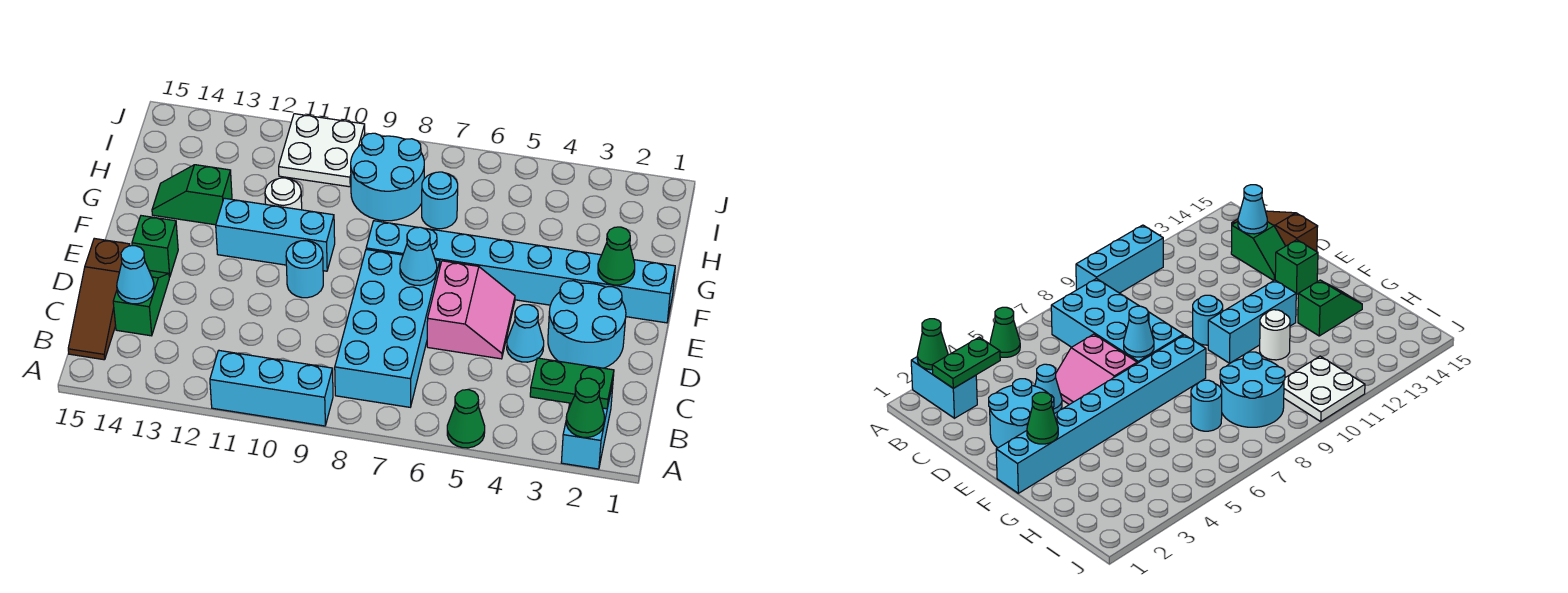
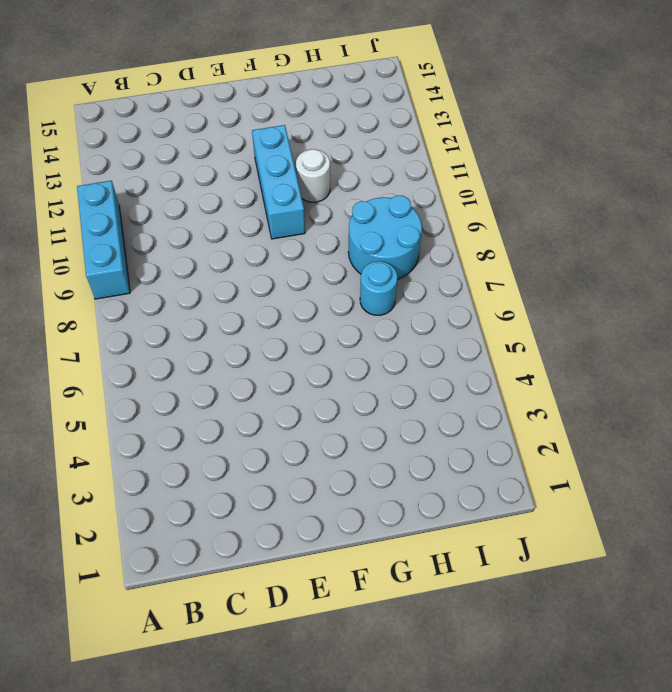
none -> cyan brick A2:B2 level 1
none -> green cone A5 level 1
none -> cyan brick B7:E8 level 1

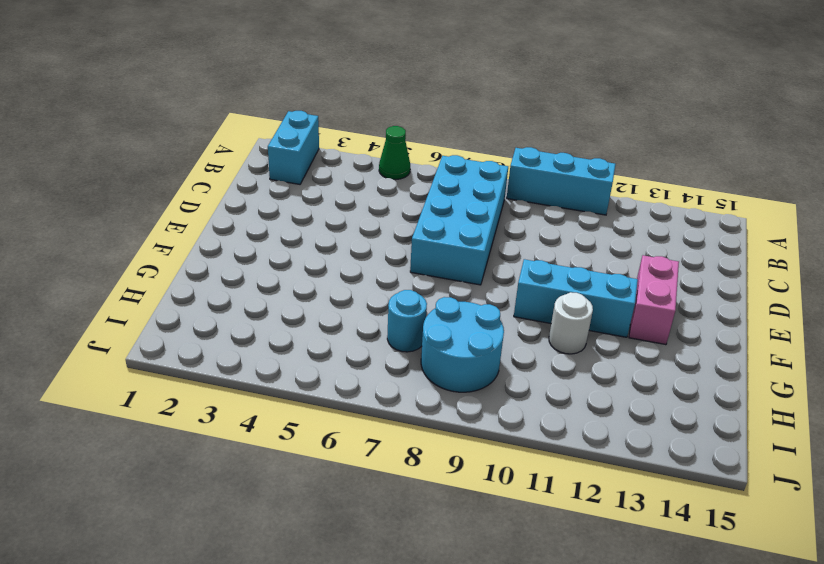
pink brick E13:F13 level 1 -> none
none -> brown slope B15:D15 level 1 top D
none -> green slope C14:D14 level 1 top C
none -> cyan round brick D2:E3 level 1

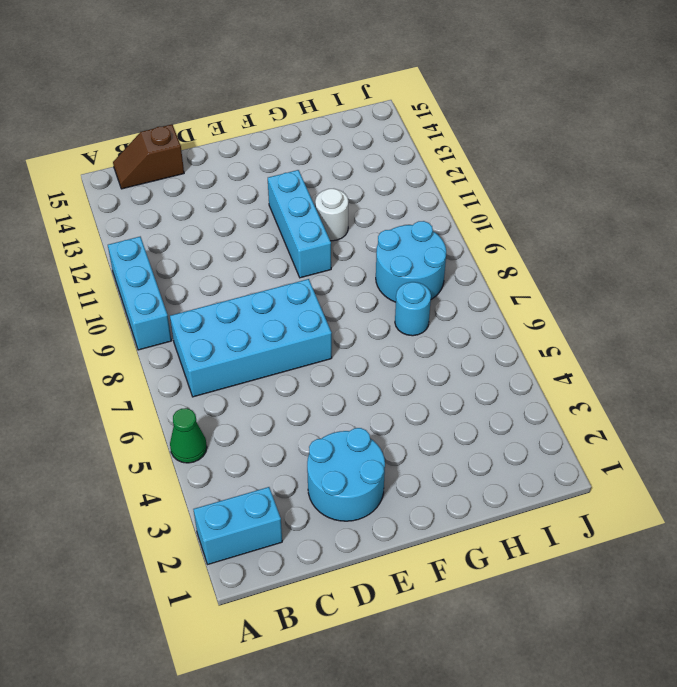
brown slope B15:C15 level 1 top C -> brown slope B15:D15 level 1 top D
none -> green slope C14:D14 level 1 top C
none -> cyan cone D4 level 1
none -> pink slope D5:E6 level 1 top 6

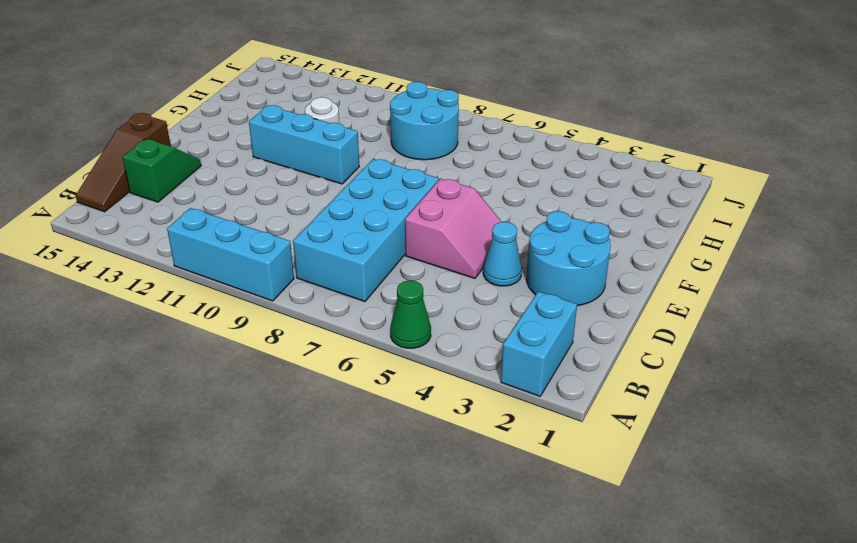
none -> cyan round brick E10 level 1
none -> green brick E14 level 1
none -> cyan brick F1:F8 level 1

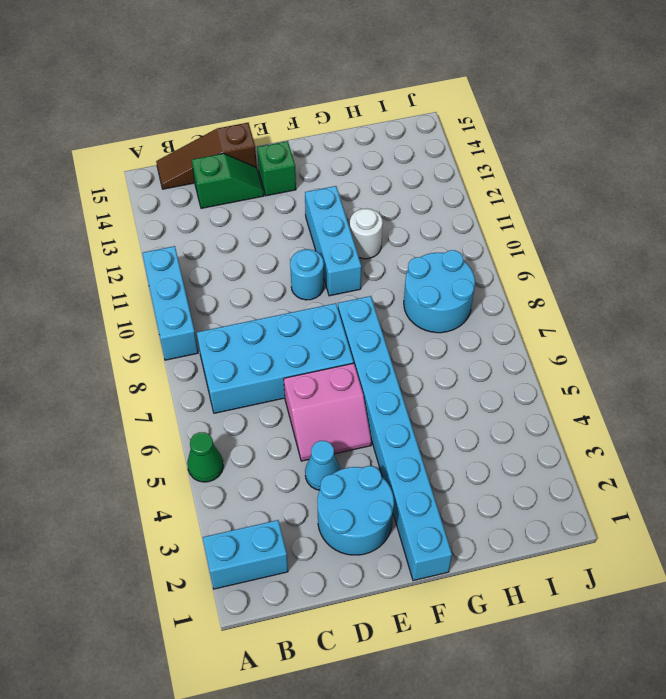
none -> green slope G13:G14 level 1 top 13
none -> cyan round brick H7 level 1
none -> white plate I10:J11 level 1

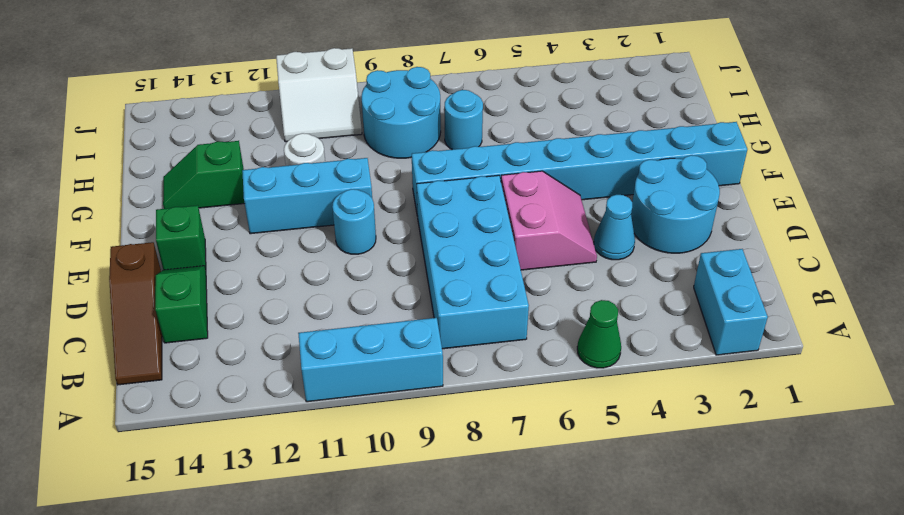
white slope I10:J11 level 1 top J -> white plate I10:J11 level 1
none -> green cone A2 level 2
none -> green plate B2:B3 level 2
none -> cyan cone C14 level 2

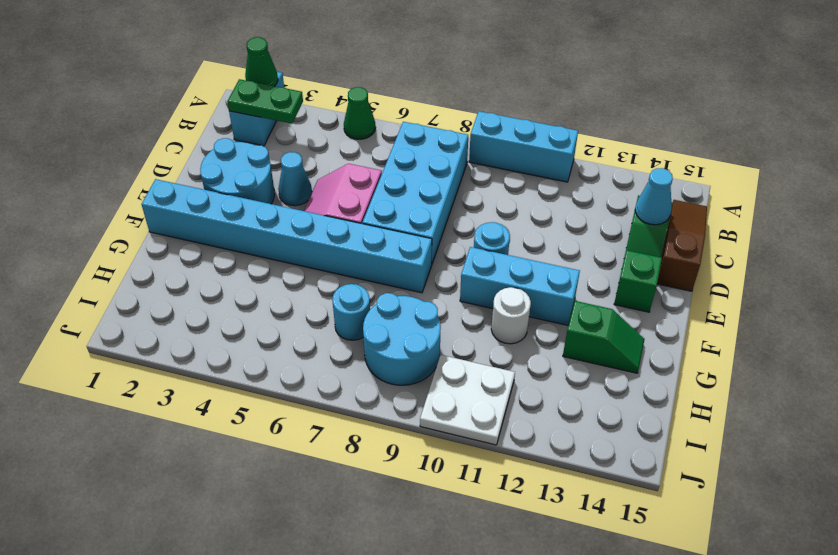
none -> cyan cone E7 level 2
none -> green cone F2 level 2

